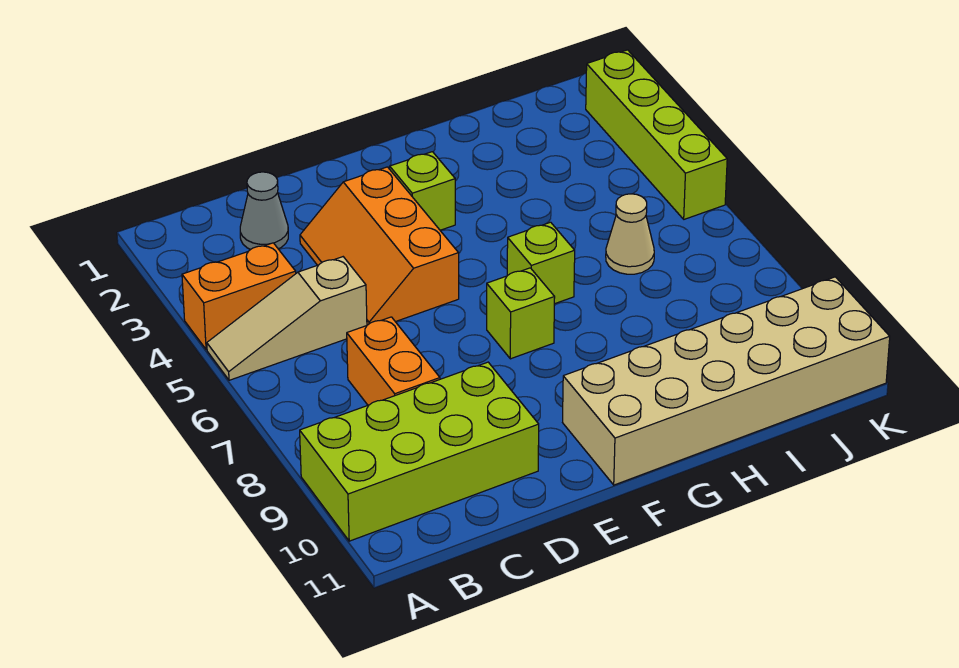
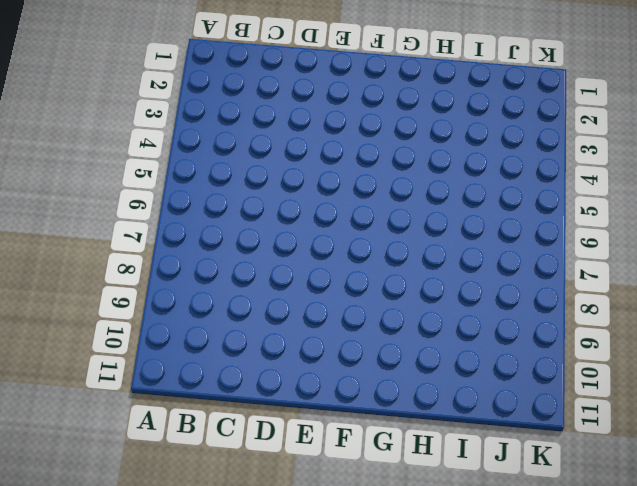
none -> orange brick A4:B4 level 1
none -> tan slope A5:C5 level 1 top C
none -> lime brick A9:D10 level 1

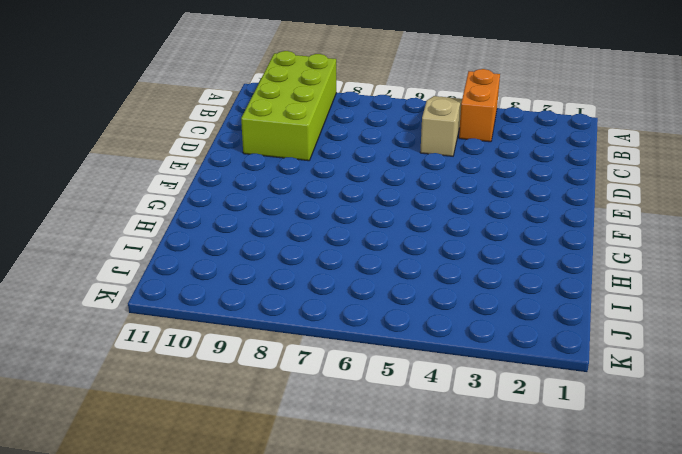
none -> grey cone C2 level 1
none -> orange brick C7:C8 level 1
none -> orange slope D3:E5 level 1 top E

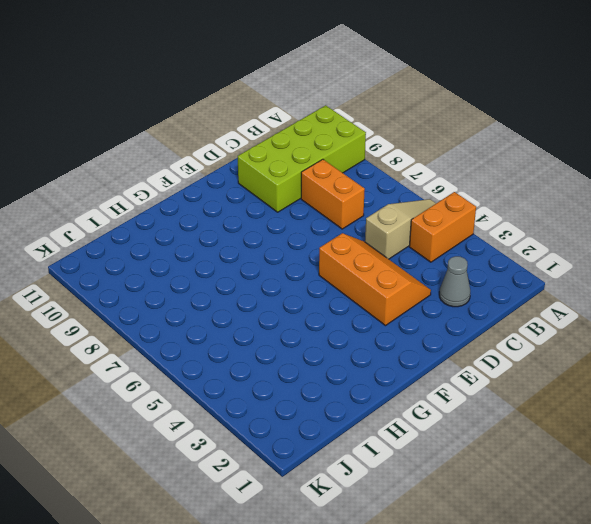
none -> lime brick F3 level 1
none -> lime brick F7 level 1
none -> tan brick F10:K11 level 1

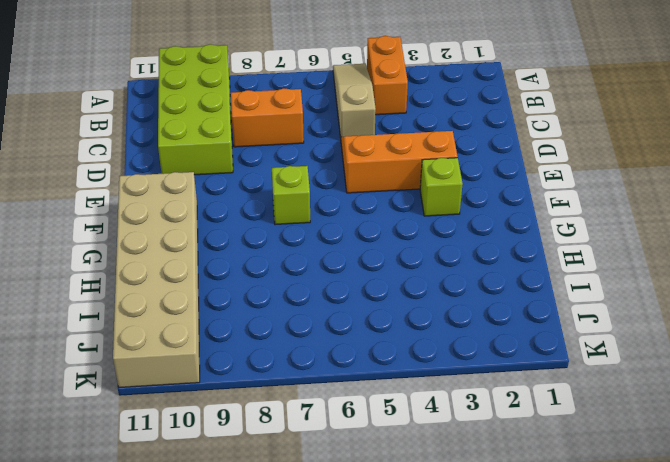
none -> grey cone C2 level 1
none -> lime brick G6 level 1
none -> tan cone I6 level 1

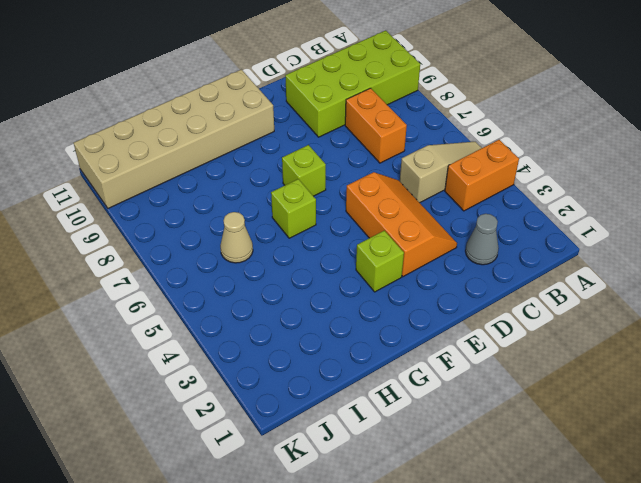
none -> lime brick K2:K5 level 1

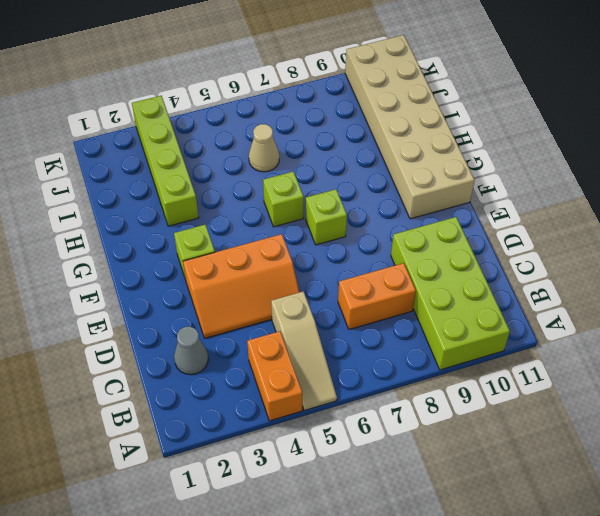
lime brick H3:K3 level 1 -> lime brick K2:K5 level 1

